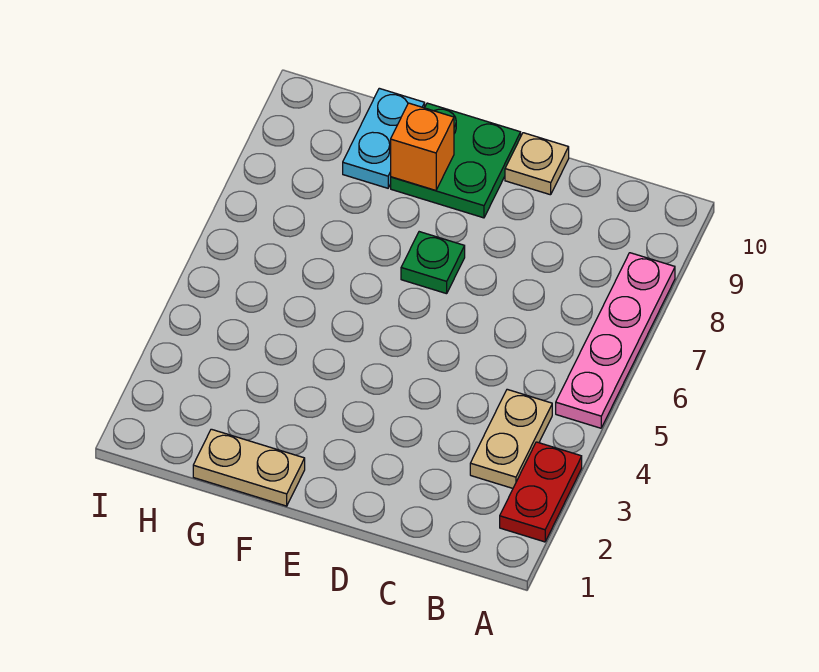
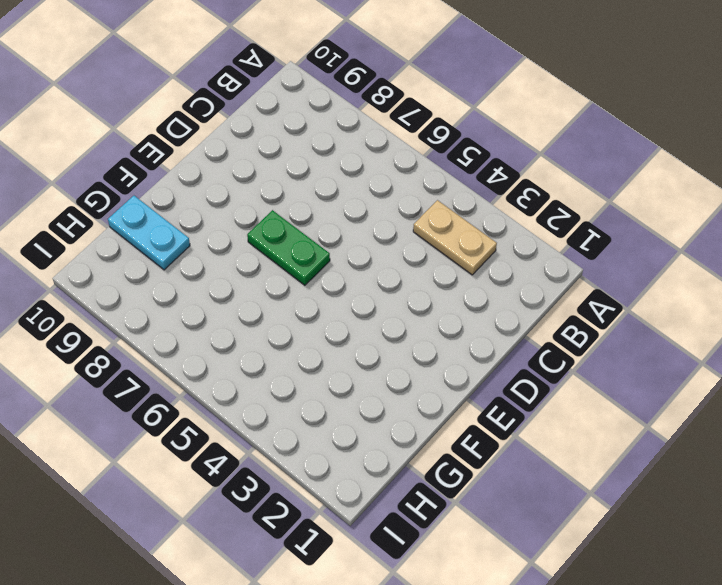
green plate E6:E7 level 1 -> green plate E7 level 1
none -> red plate A2:A3 level 1
none -> pink plate A5:A8 level 1

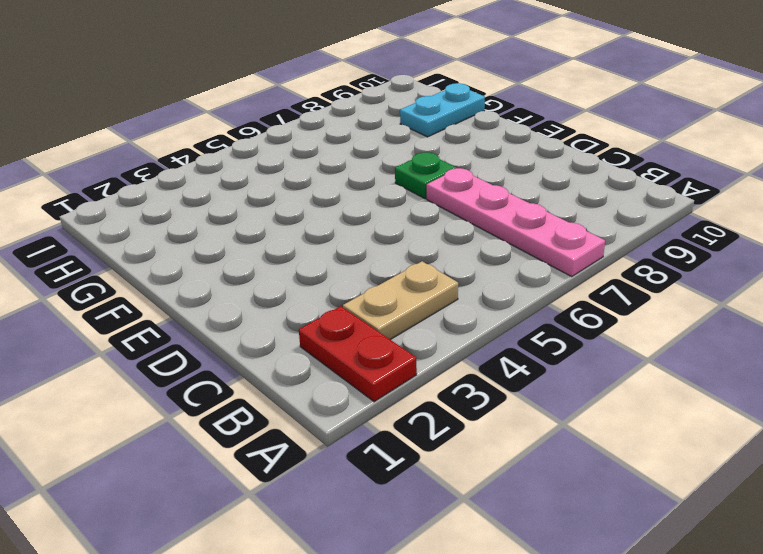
red plate A2:B2 level 1 -> red plate A2:A3 level 1
pink plate A7:D7 level 1 -> pink plate A5:A8 level 1
none -> tan plate D10 level 1
none -> green plate E9:F10 level 1

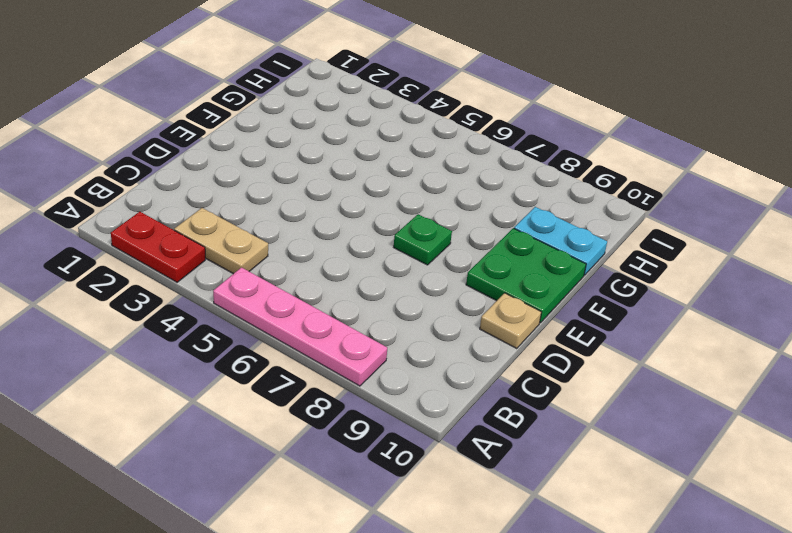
none -> tan plate F1:G1 level 1
none -> orange brick F9 level 2

